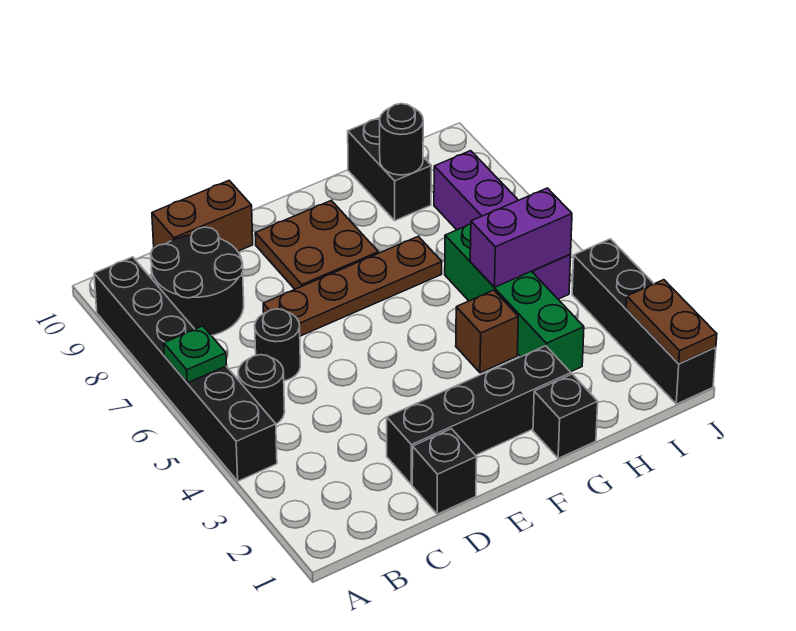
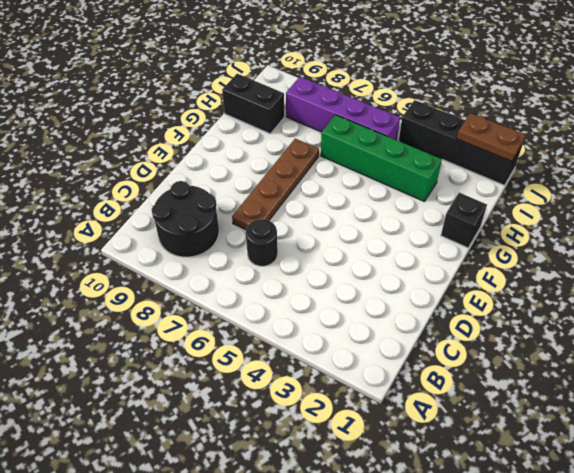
none -> black brick A4:A9 level 1
none -> black round brick B5 level 1
none -> brown brick C10:D10 level 1

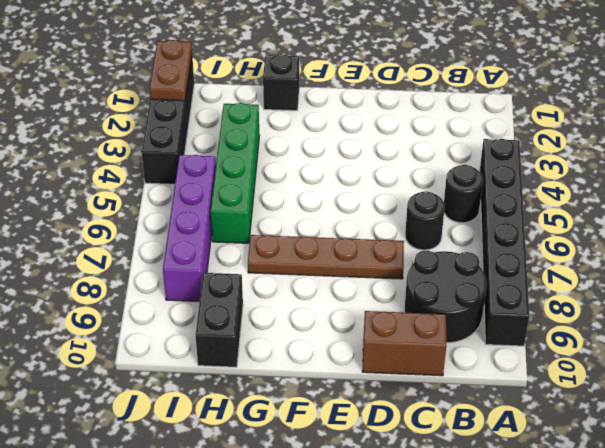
none -> black brick D1 level 1
none -> black brick D2:G2 level 1
none -> brown plate E8:F9 level 1

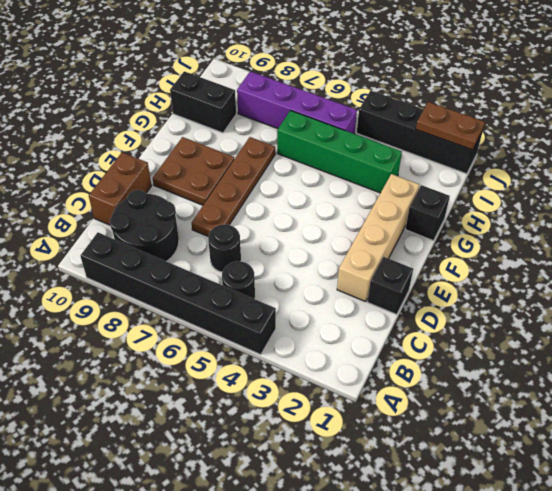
tan brick D2:G2 level 1 -> black brick D2:G2 level 1
none -> brown brick G4 level 1
none -> green plate A6 level 2
none -> purple brick H5:I5 level 2

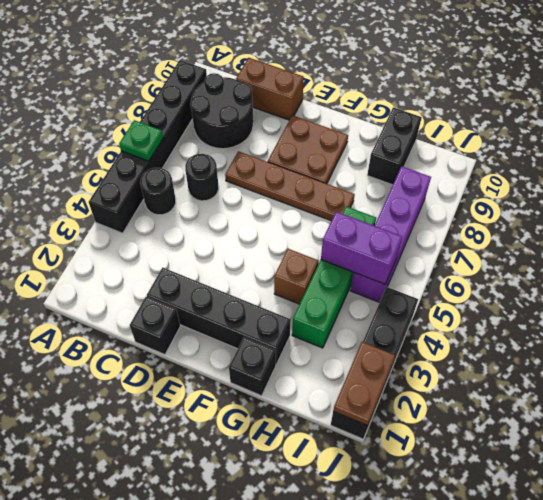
none -> black round brick H9 level 2

